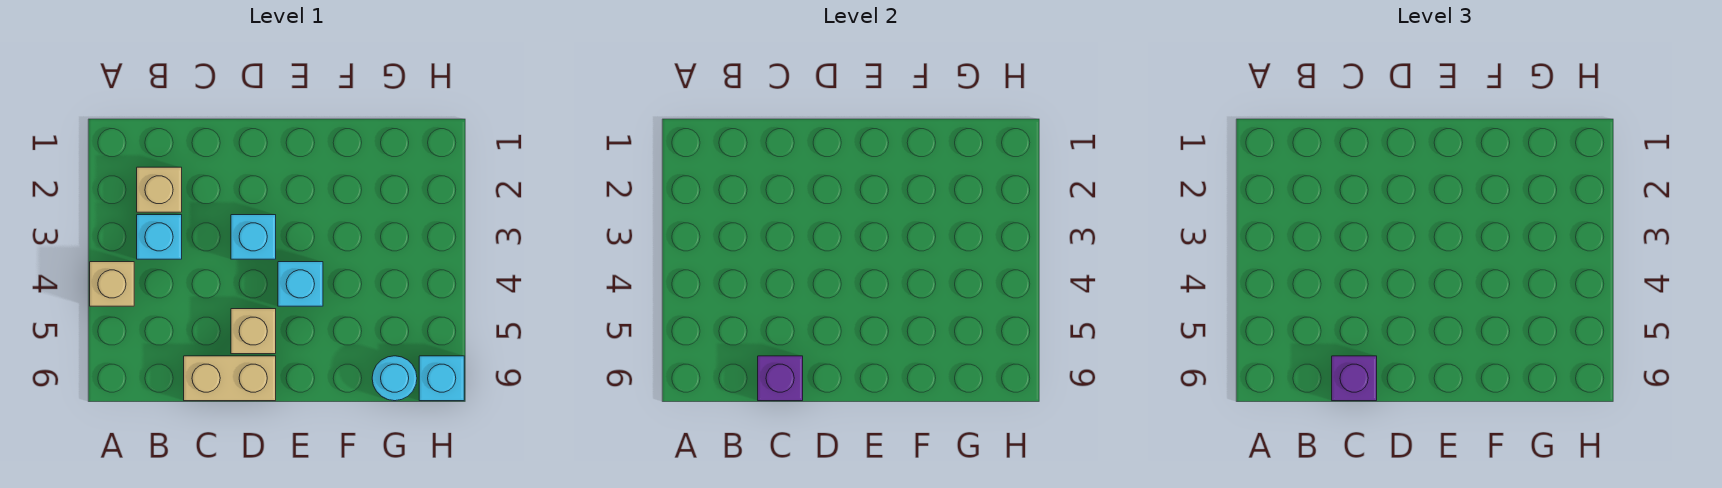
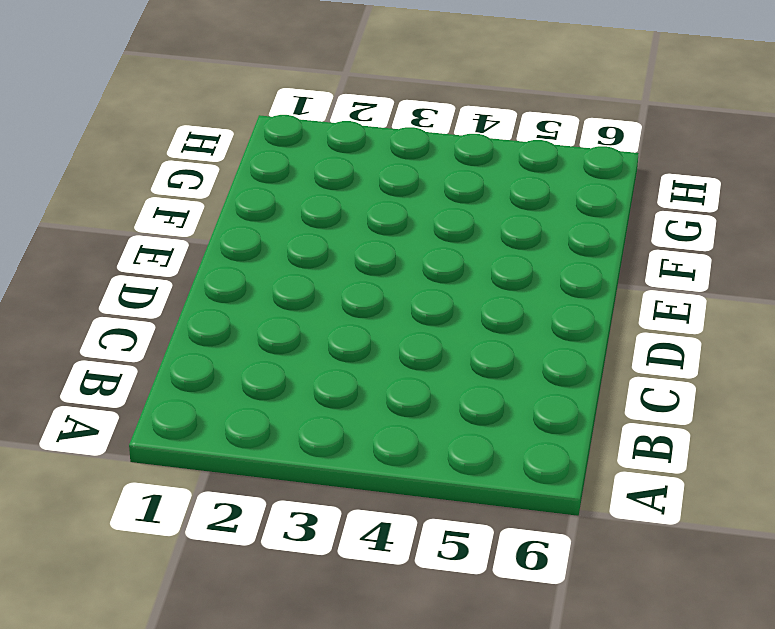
none -> tan brick A4 level 1
none -> tan brick B2 level 1

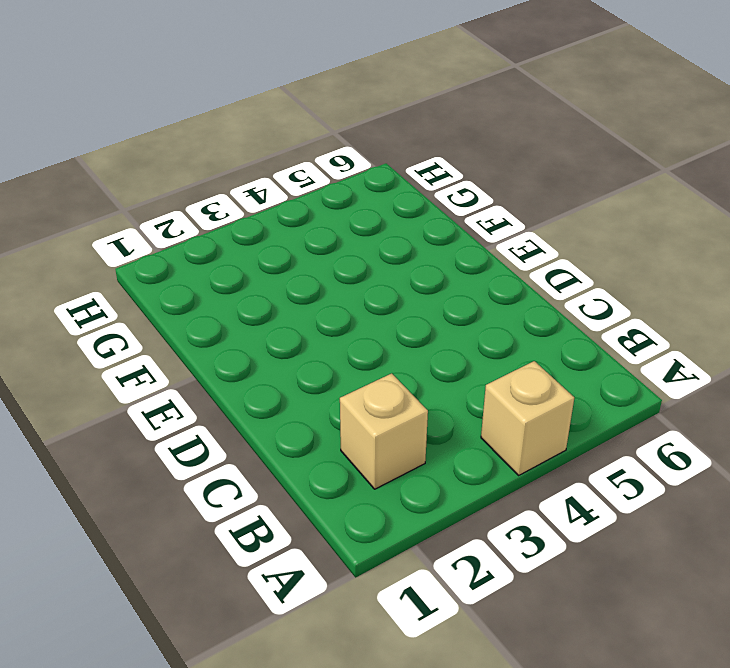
none -> cyan brick B3 level 1
none -> tan brick C6:D6 level 1

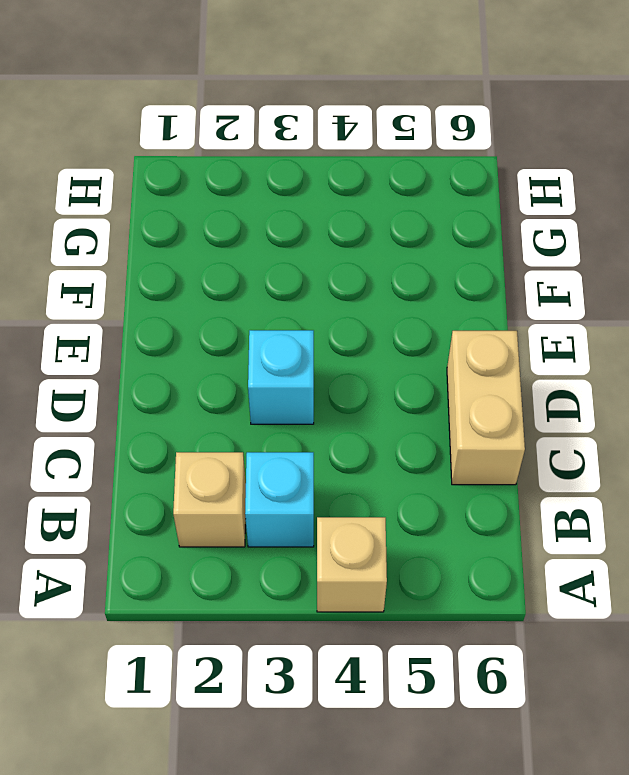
none -> tan brick D5 level 1
none -> cyan brick E4 level 1

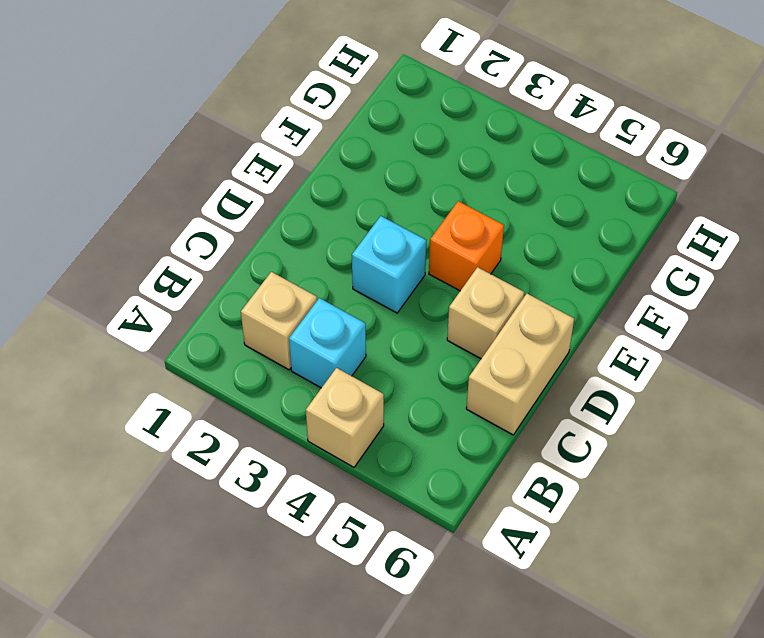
orange brick E4 level 1 -> cyan brick E4 level 1
none -> cyan round brick G6 level 1
none -> cyan brick H6 level 1

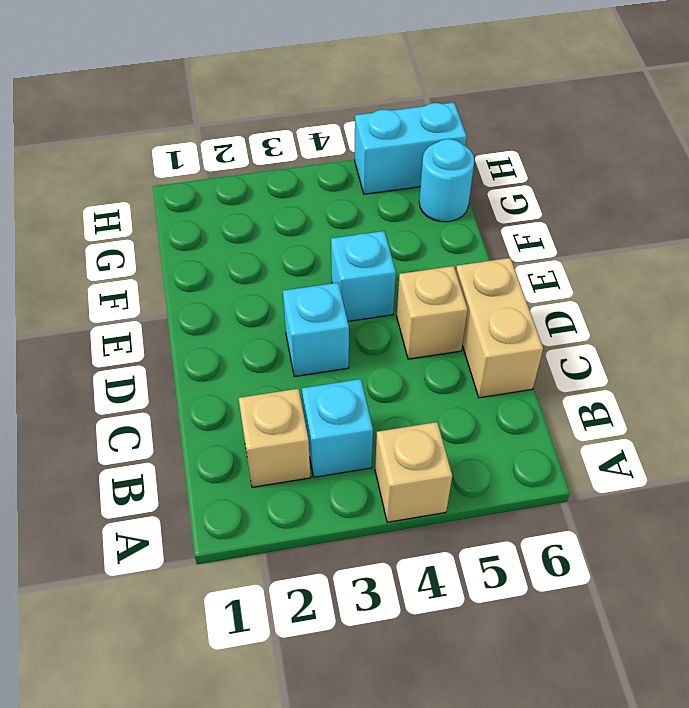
cyan brick H5:H6 level 1 -> cyan brick H6 level 1
none -> purple brick C6 level 2
none -> purple brick C6 level 3

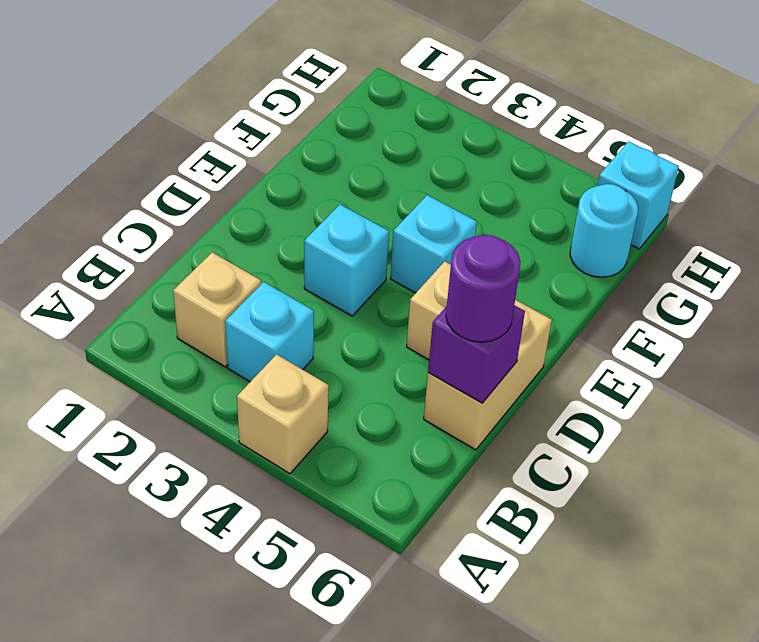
purple round brick C6 level 3 -> purple brick C6 level 3

